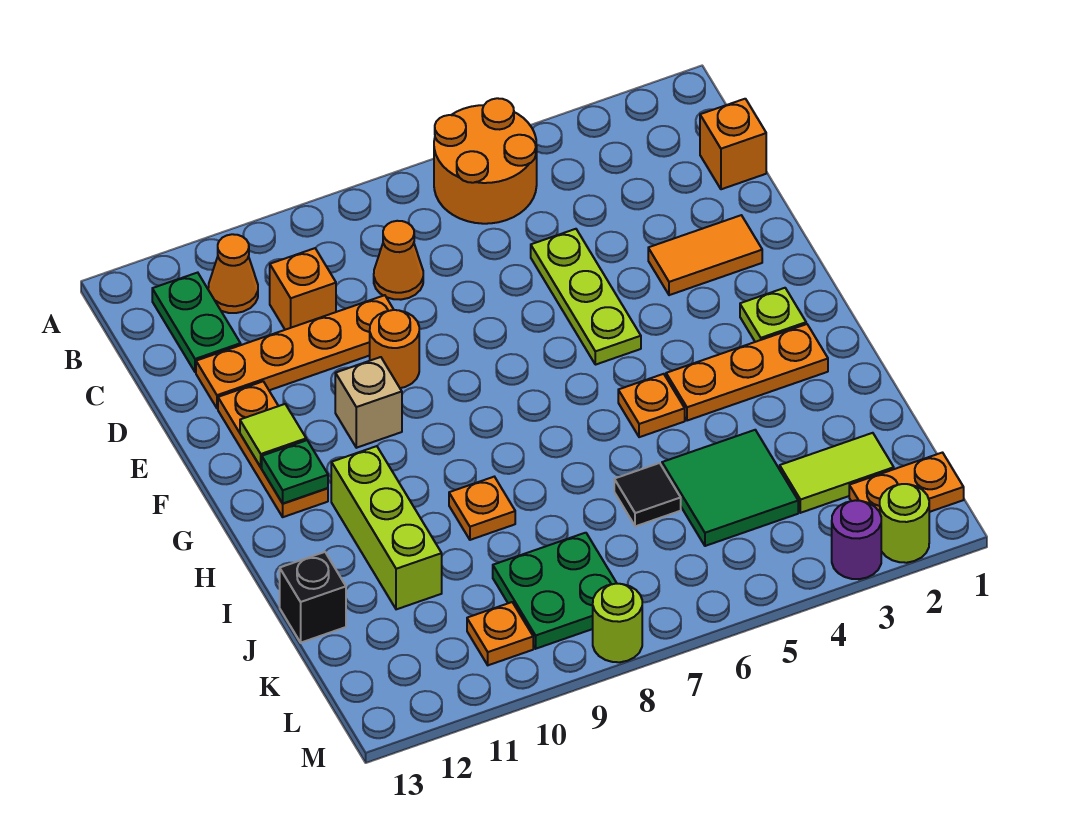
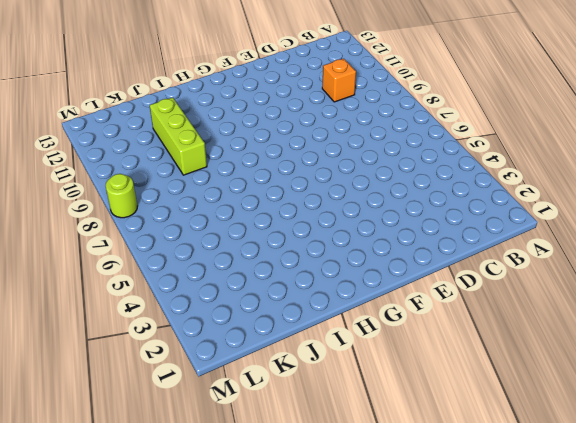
lime brick J9:J11 level 1 -> lime brick H11:J11 level 1
none -> orange round brick A5:B6 level 1
none -> orange cone B11 level 1
none -> green plate B12:C12 level 1

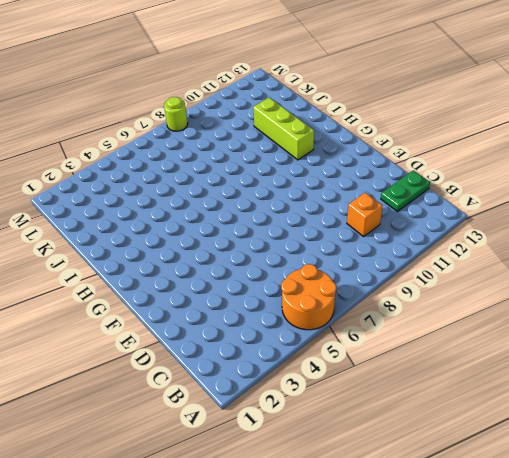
green plate C12:C13 level 1 -> green plate B12:C12 level 1
none -> orange cone B11 level 1
none -> orange brick C1 level 1
none -> orange cone C8 level 1

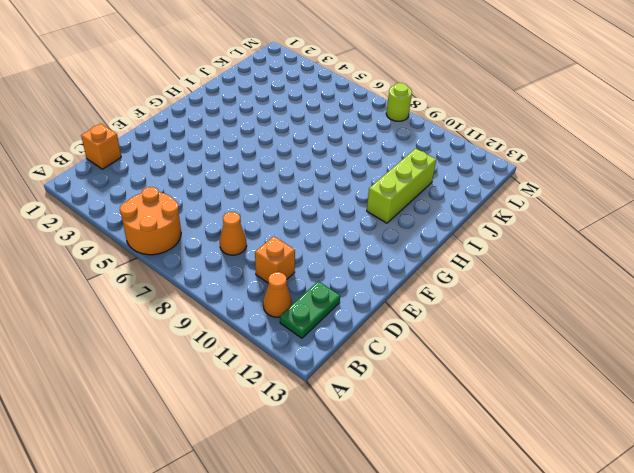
none -> lime plate D5:F5 level 1
none -> orange plate D9:D12 level 1
none -> orange tile E2:E3 level 1

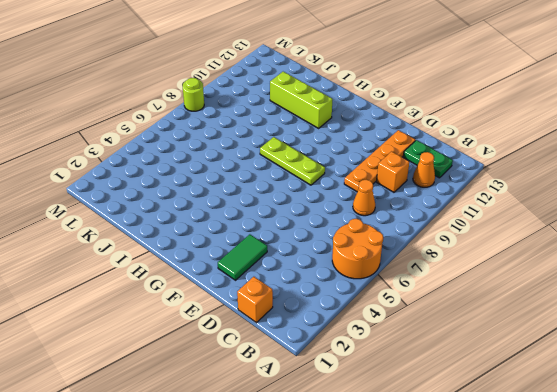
green tile E2:E3 level 1 -> orange tile E2:E3 level 1
lime plate F8:H8 level 1 -> lime plate D5:F5 level 1
none -> orange round brick E9 level 1
none -> orange plate E12:G12 level 1
none -> tan brick F10 level 1

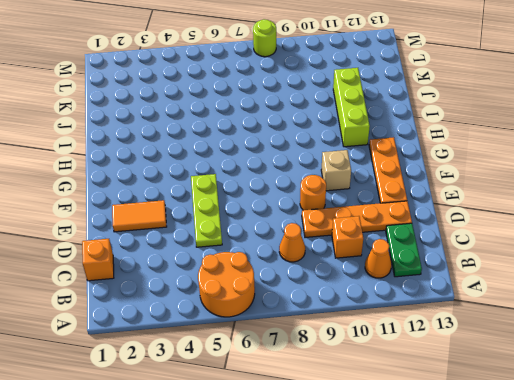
none -> lime plate G2 level 1
none -> orange plate H2:H4 level 1
none -> orange plate H5 level 1

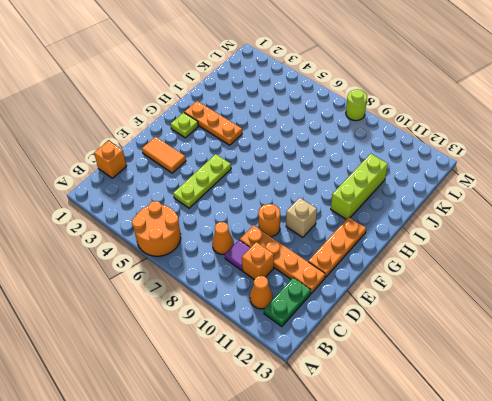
purple tile C9 level 1 -> none
none -> orange plate H5 level 1
none -> orange plate I9 level 1
none -> green tile J4:K5 level 1

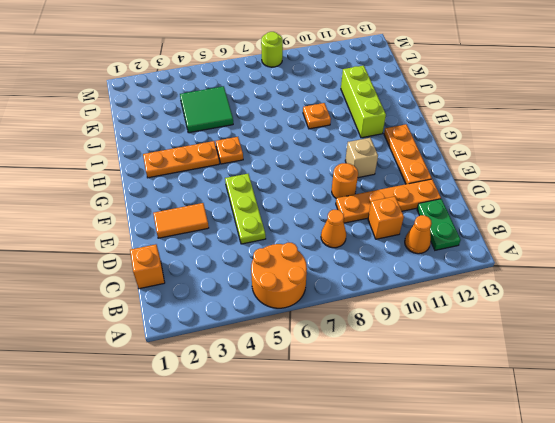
none -> lime plate G2 level 1
none -> black tile J6 level 1
none -> black brick J13 level 1

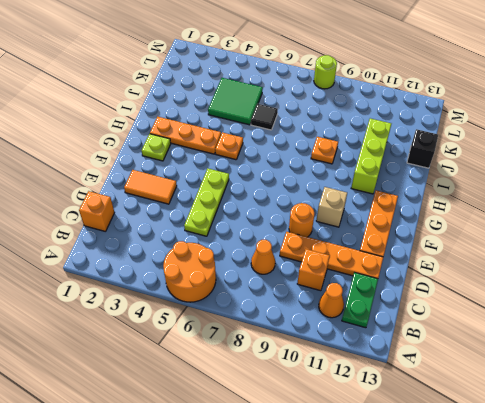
none -> lime tile K2:K3 level 1
none -> green plate K8:L9 level 1
none -> orange plate L1:L2 level 1

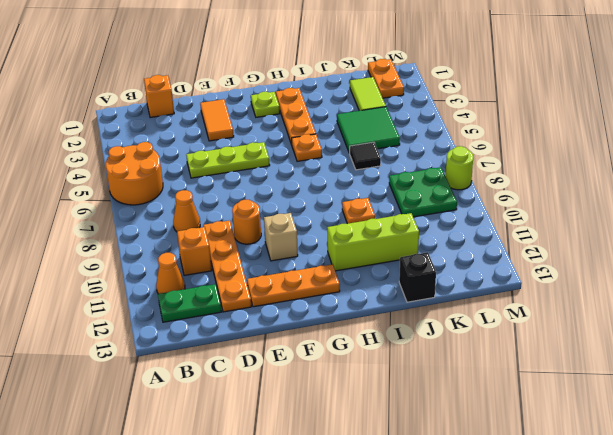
none -> orange plate L10 level 1
none -> lime round brick M2 level 1
none -> purple round brick M3 level 1

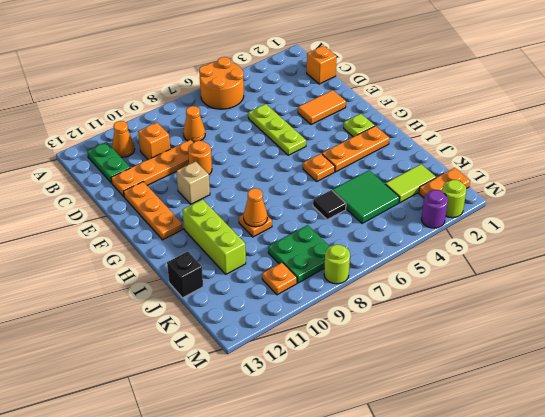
orange cone I9 level 2 -> none
none -> lime tile F12 level 2
none -> green plate G12 level 2

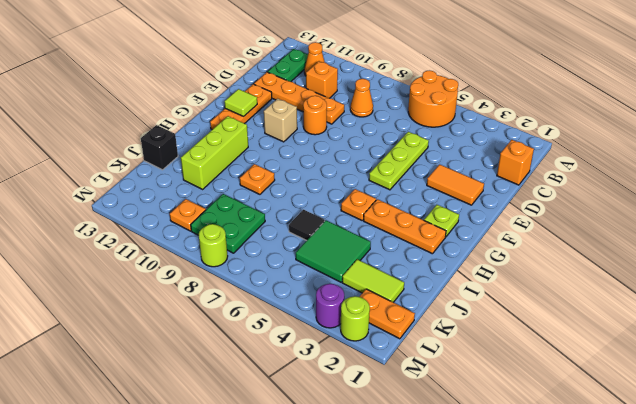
none -> green plate G12 level 2

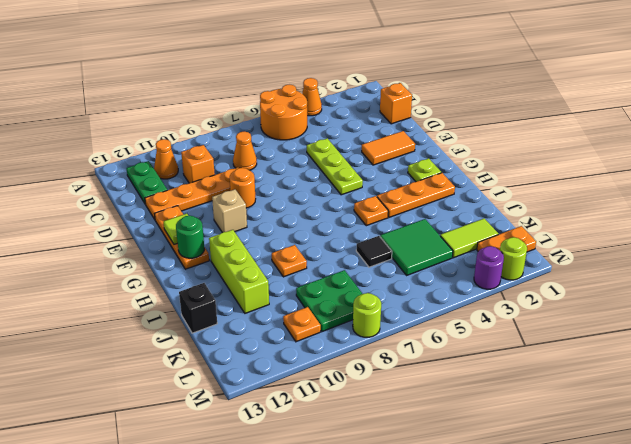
orange cone A4 level 1 -> none
green round brick G12 level 2 -> green plate G12 level 2

